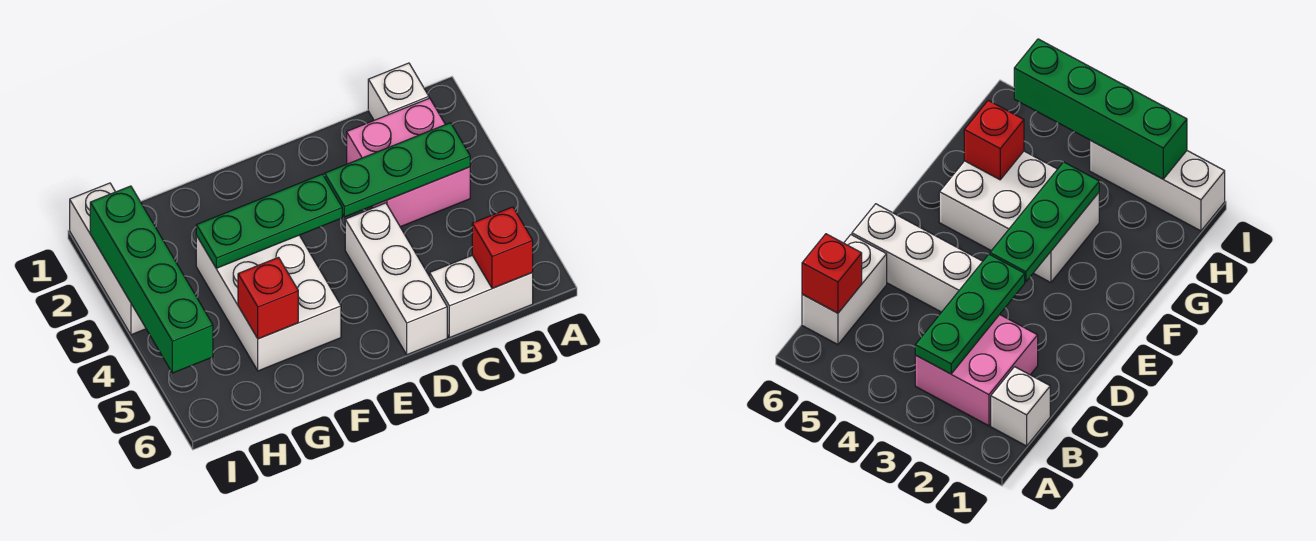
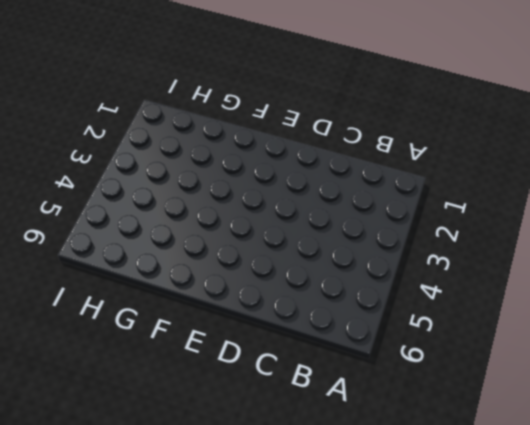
none -> white brick B1 level 1
none -> pink brick B2:C3 level 1

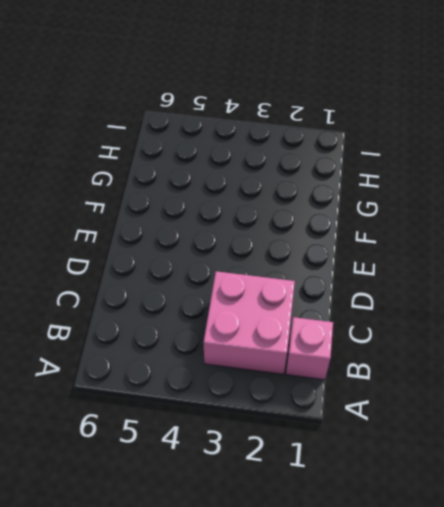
pink brick B1 level 1 -> white brick B1 level 1
none -> white brick B6:C6 level 1
none -> white brick D4:D6 level 1

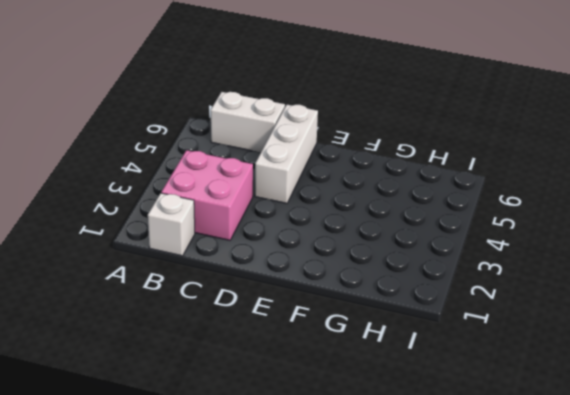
none -> white brick F3:G5 level 1
none -> white brick I1:I3 level 1

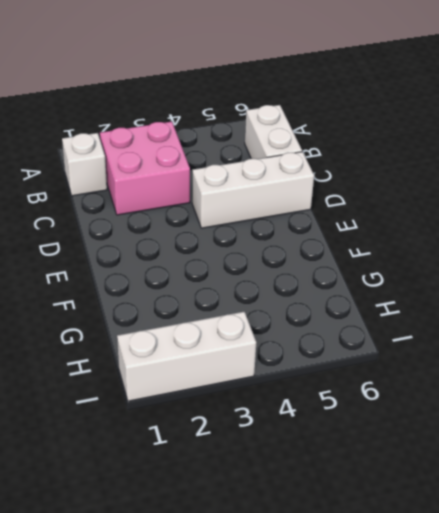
none -> white brick F3:G5 level 1
none -> green plate B3:D3 level 2

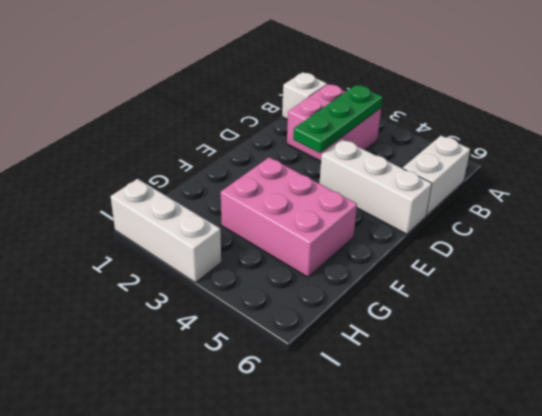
pink brick F3:G5 level 1 -> white brick F3:G5 level 1
none -> red brick B6 level 2
none -> green plate E3:G3 level 2

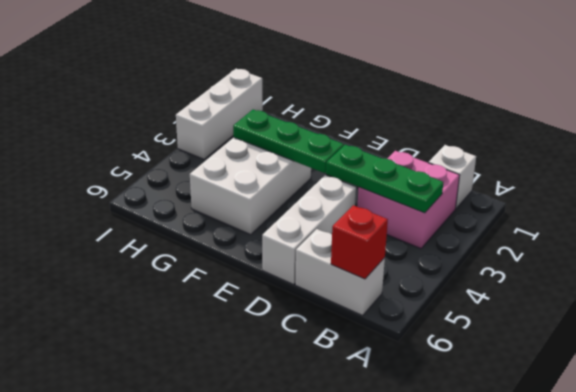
none -> red brick G5 level 2
none -> green brick I2:I5 level 2

